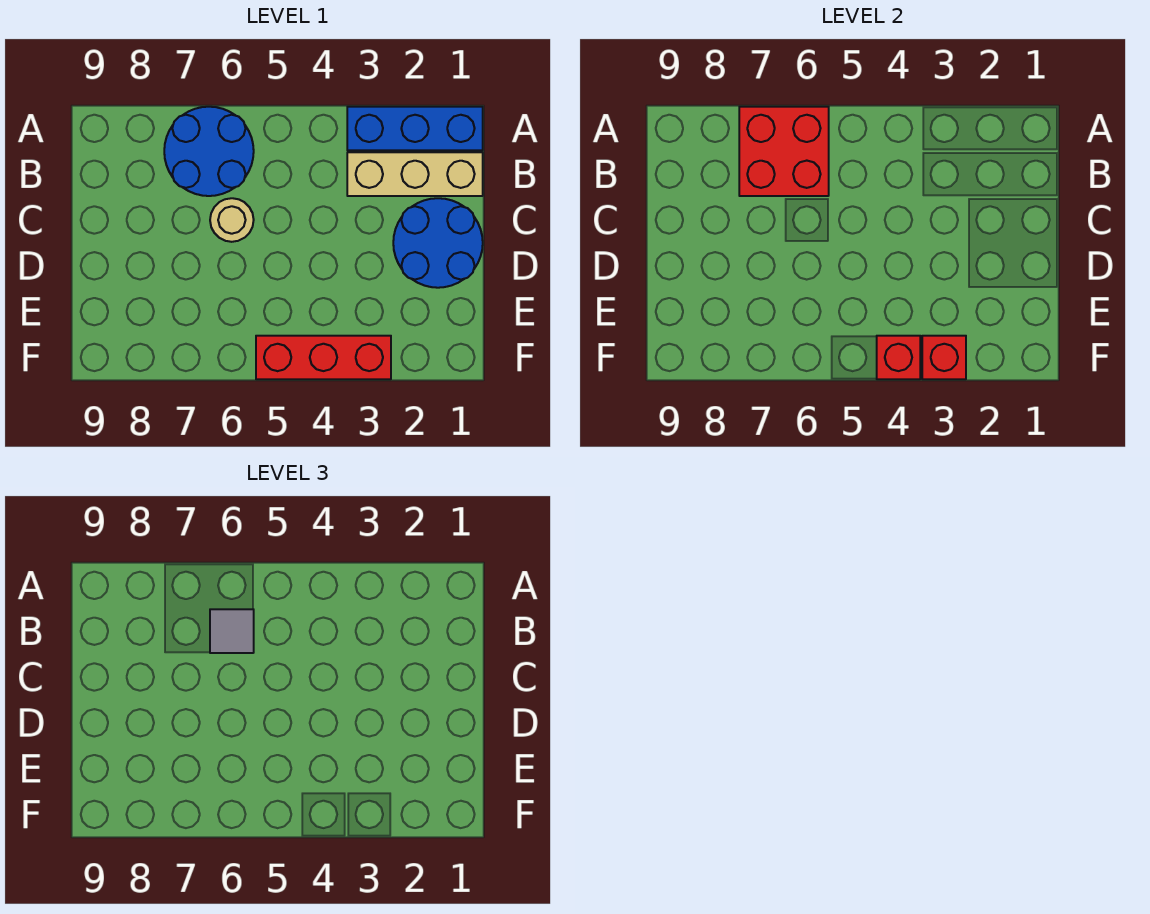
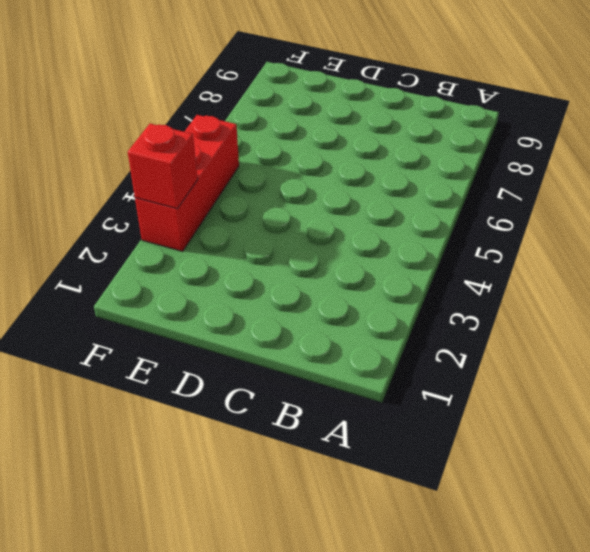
none -> blue brick A1:A3 level 1
none -> blue round brick A6:B7 level 1

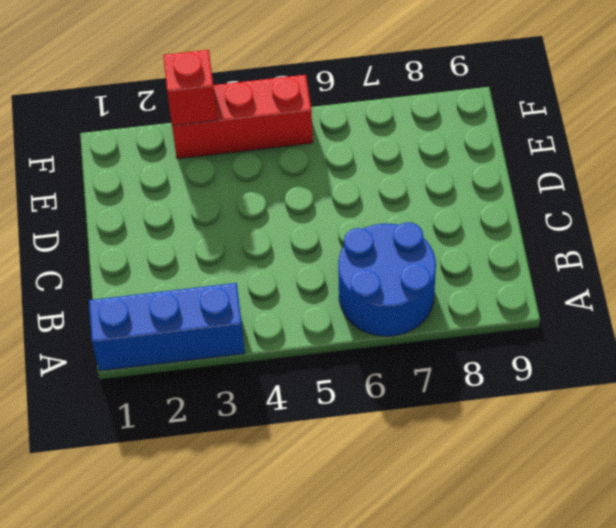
none -> tan brick B1:B3 level 1
none -> blue round brick C1:D2 level 1

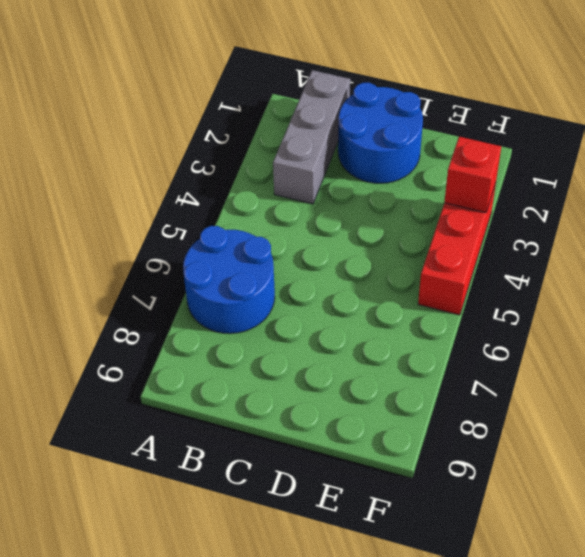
grey brick B1:B3 level 1 -> tan brick B1:B3 level 1
none -> blue brick A1:A3 level 1
none -> tan round brick C6 level 1

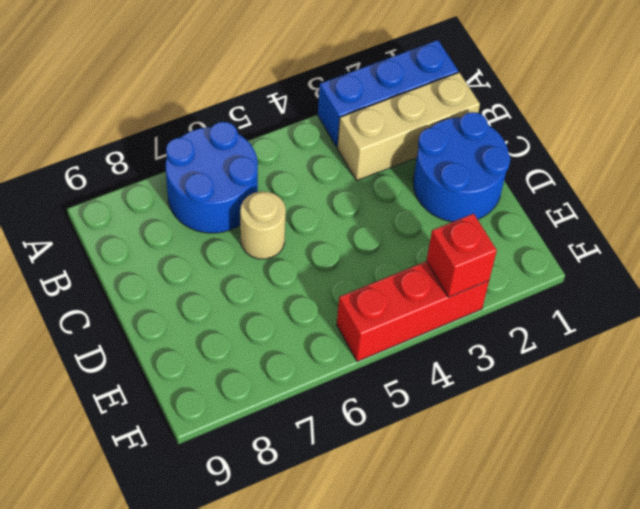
none -> red brick A6:B7 level 2
none -> red brick F4 level 2

